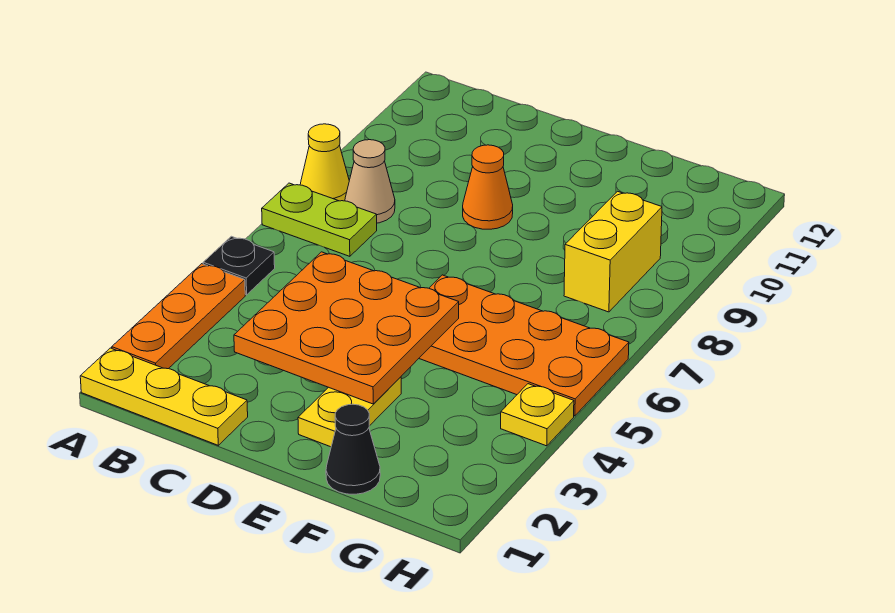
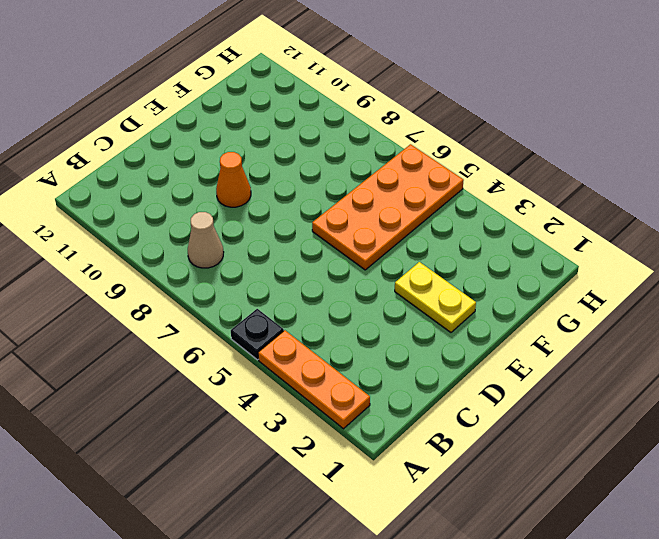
none -> yellow plate A1:C1 level 1
none -> lime plate A7:B7 level 1
none -> yellow cone A8 level 1

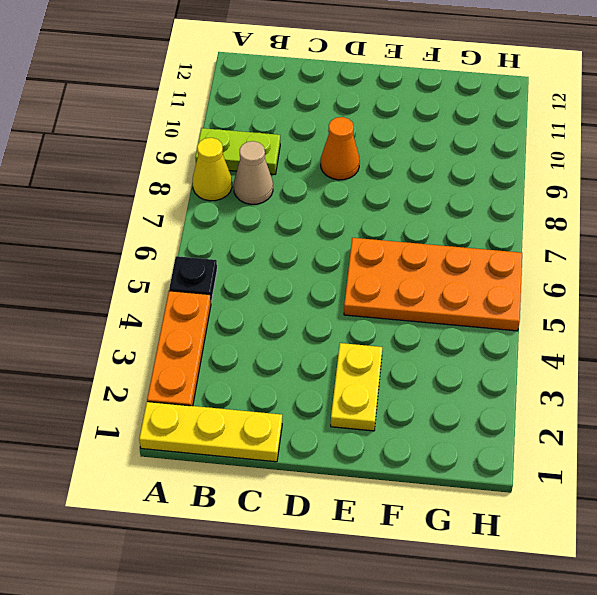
lime plate A9:B9 level 1 -> lime plate A7:B7 level 1
none -> black cone F1 level 1
none -> yellow brick G8:G9 level 1
none -> yellow plate H4 level 1

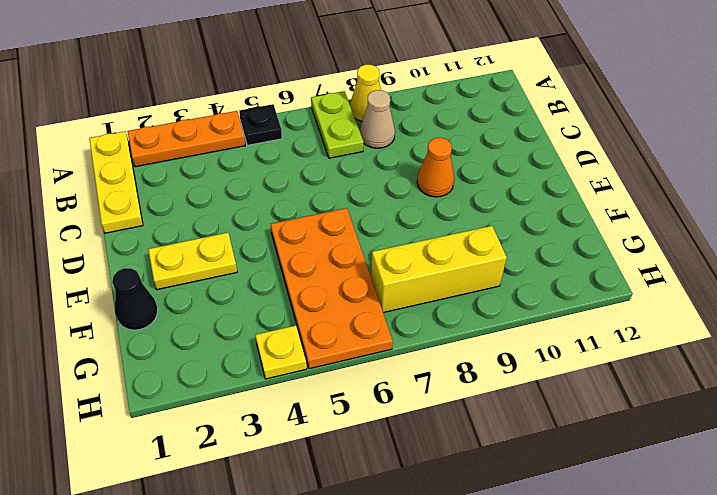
yellow brick G7:G9 level 1 -> yellow brick G8:G9 level 1
none -> orange plate C3:E5 level 2

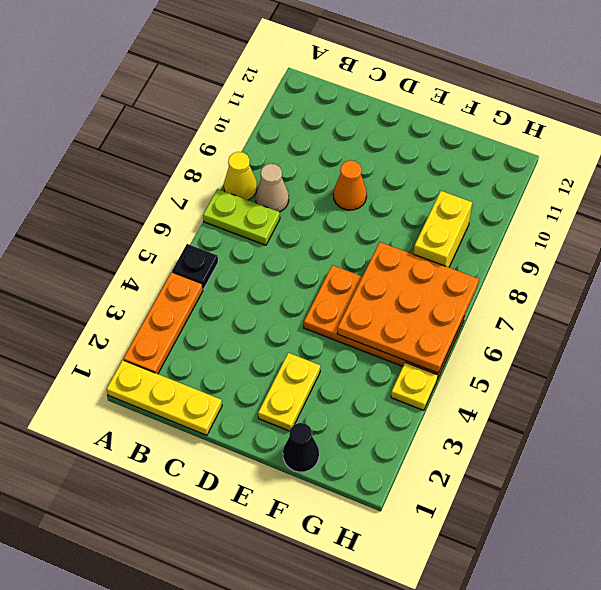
orange plate F5:H7 level 2 -> orange plate C3:E5 level 2

